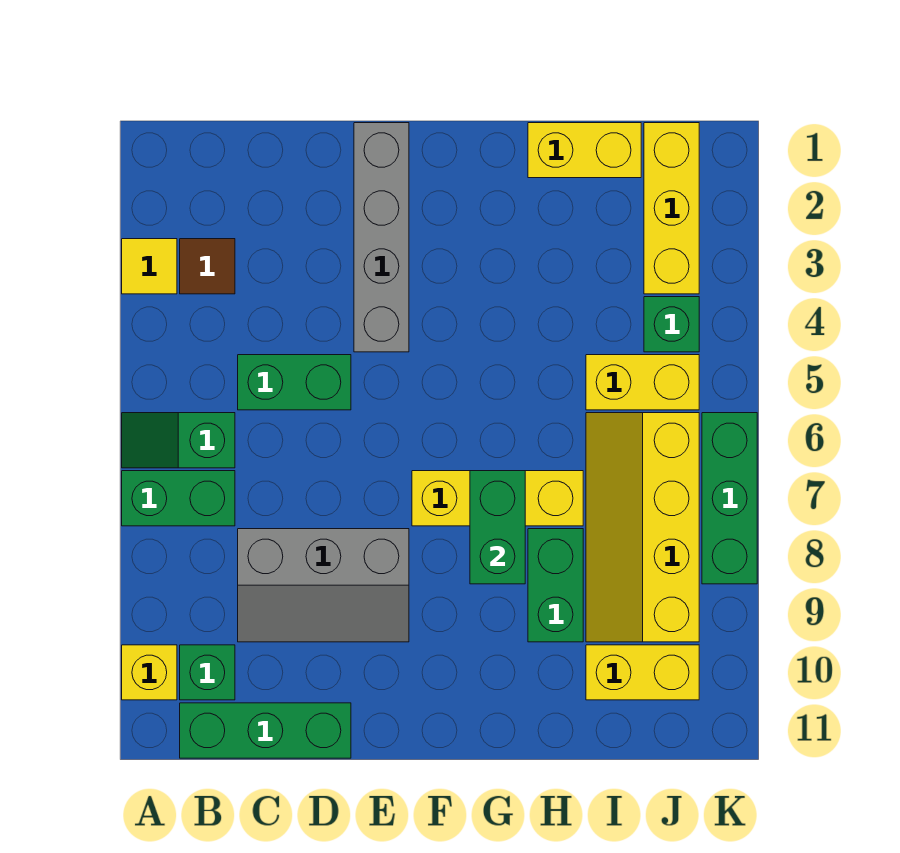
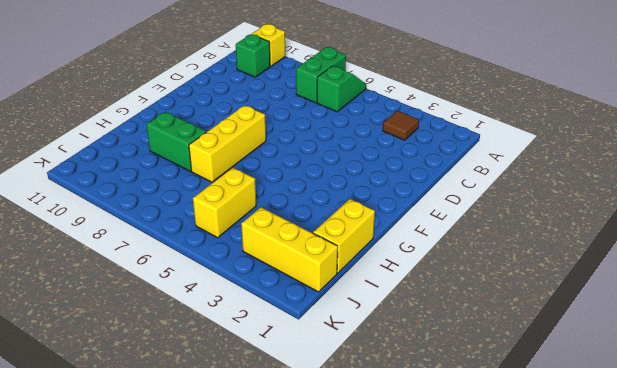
none -> yellow tile A3 level 1
none -> green brick B11:D11 level 1
none -> green brick C5:D5 level 1

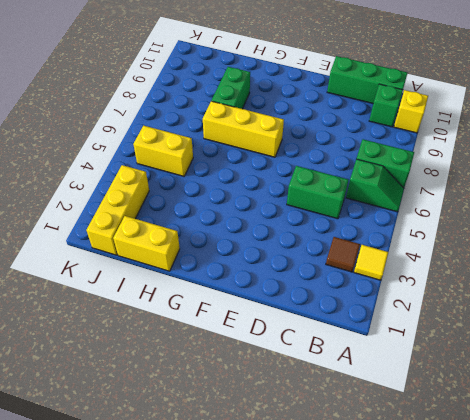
none -> grey slope C8:E9 level 1 top 8
none -> grey brick E1:E4 level 1
none -> yellow slope I6:J9 level 1 top J

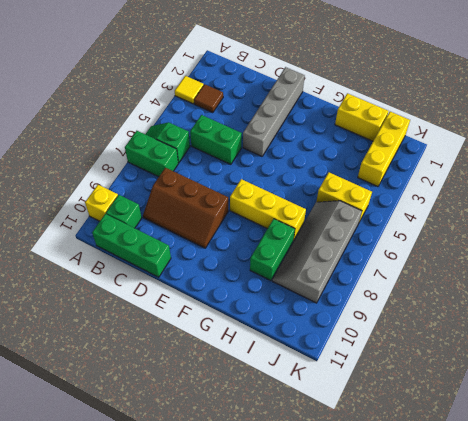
brown slope C8:E9 level 1 top 8 -> grey slope C8:E9 level 1 top 8
grey slope I6:J9 level 1 top J -> yellow slope I6:J9 level 1 top J
none -> yellow brick I10:J10 level 1
none -> green brick J4 level 1
none -> green brick K6:K8 level 1

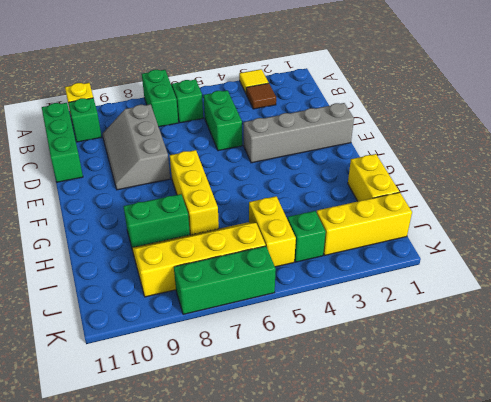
none -> yellow brick I10:J10 level 1
none -> green brick G7:G8 level 2

